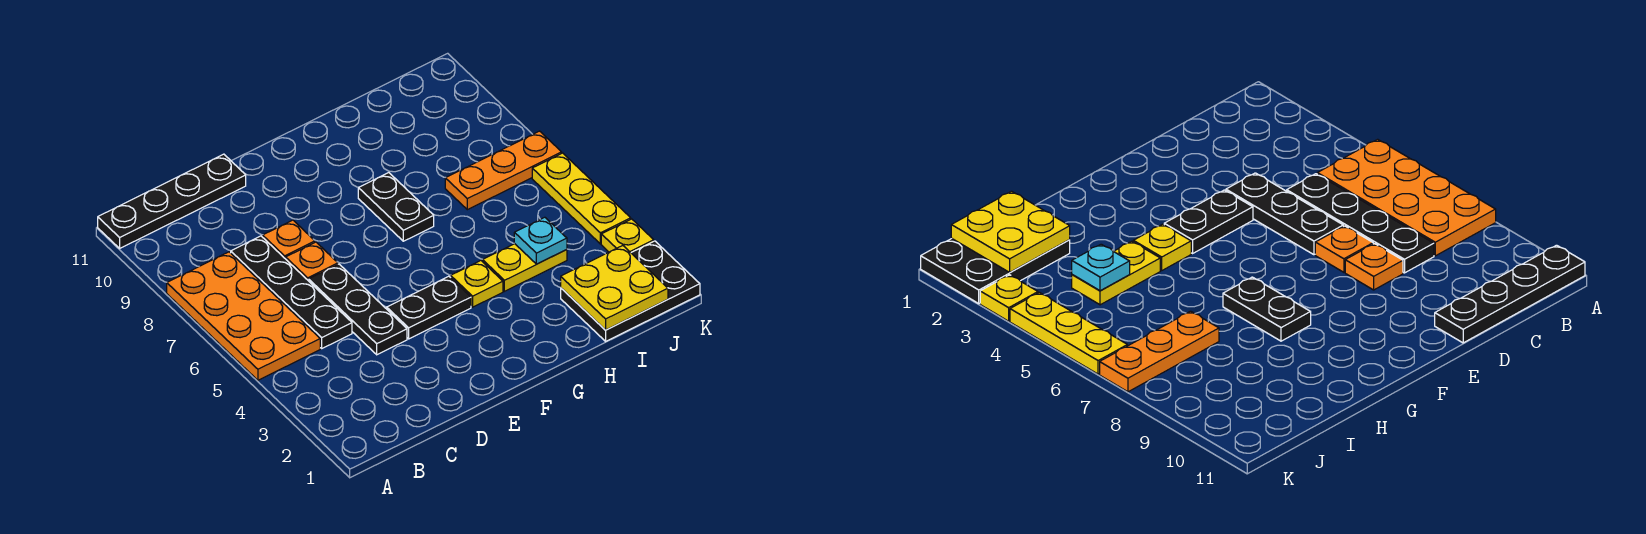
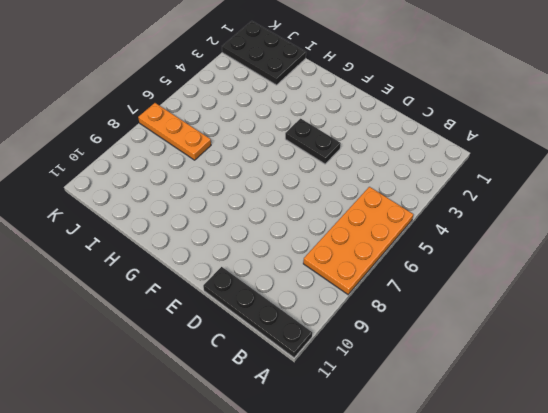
none -> black plate C5:C8 level 1
none -> black plate D4:D6 level 1
none -> orange plate D7 level 1

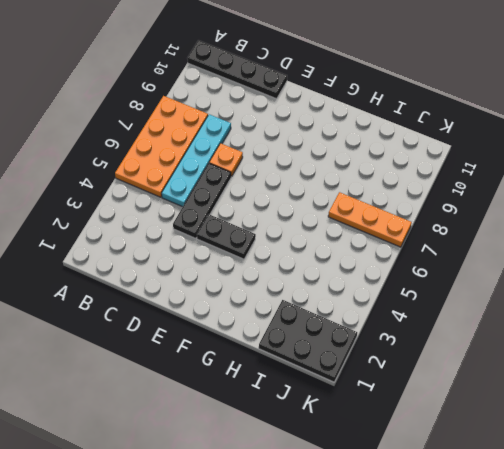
cyan plate C5:C8 level 1 -> black plate C5:C8 level 1
none -> orange plate D8 level 1
none -> yellow plate G4 level 1
none -> black plate G7:G8 level 1

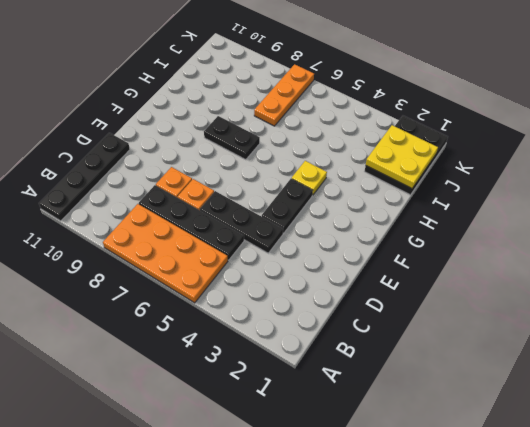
none -> yellow plate H4:I4 level 1
none -> yellow plate K3 level 1
none -> yellow plate K4:K6 level 1

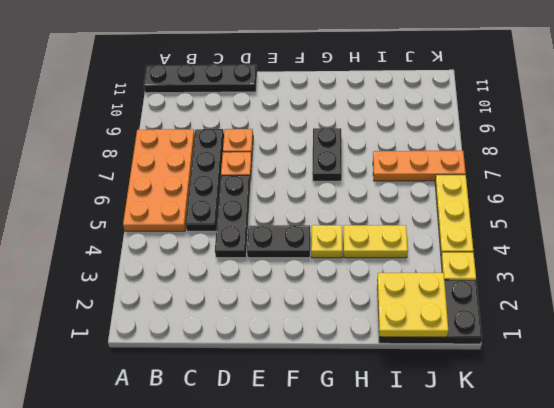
none -> cyan plate I4 level 2

